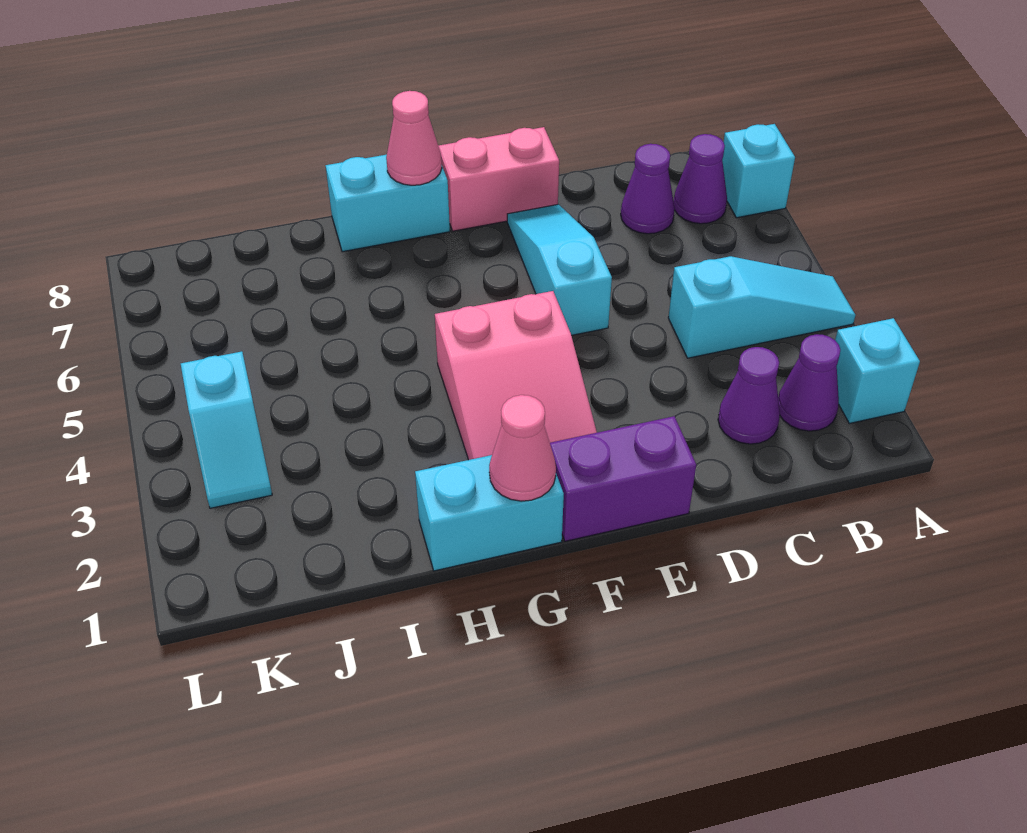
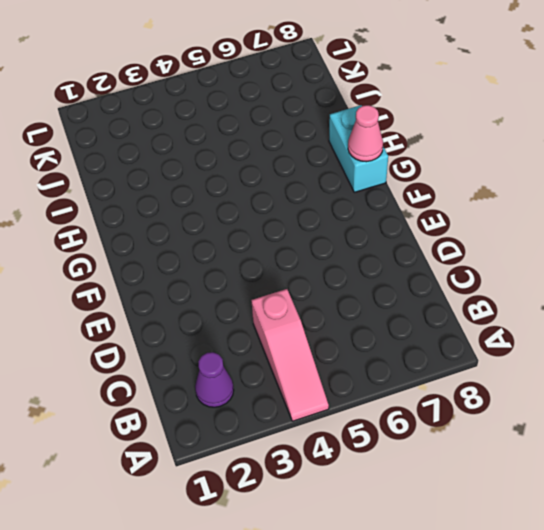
pink slope A4:C4 level 1 top C -> cyan slope A4:C4 level 1 top C
none -> cyan brick A2 level 1
none -> cyan brick A7 level 1
none -> purple cone B7 level 1

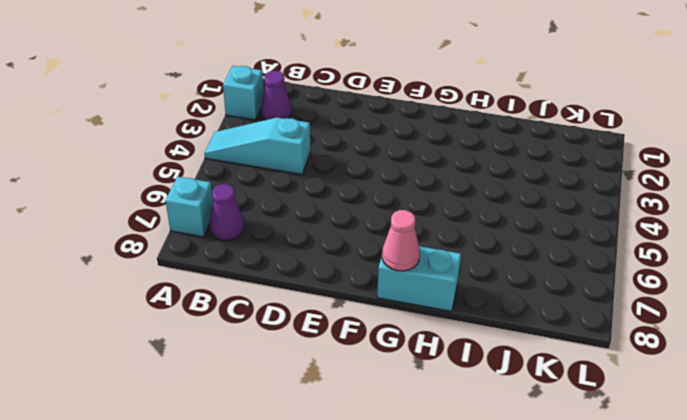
none -> purple cone C2 level 1
none -> purple cone C7 level 1
none -> purple brick E1:F1 level 1

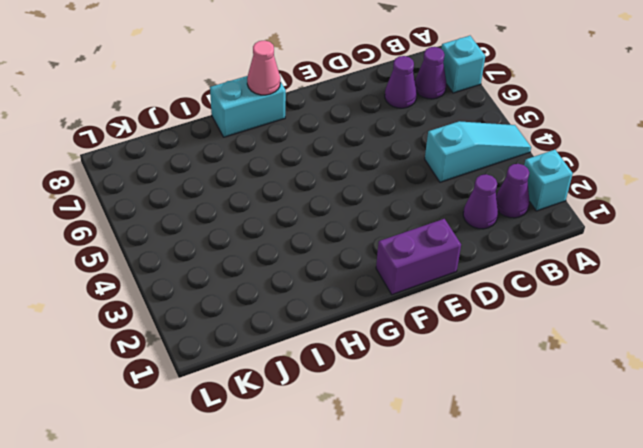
none -> cyan slope E5:E7 level 1 top 5
none -> pink brick E8:F8 level 1
none -> pink slope F2:G4 level 1 top 4

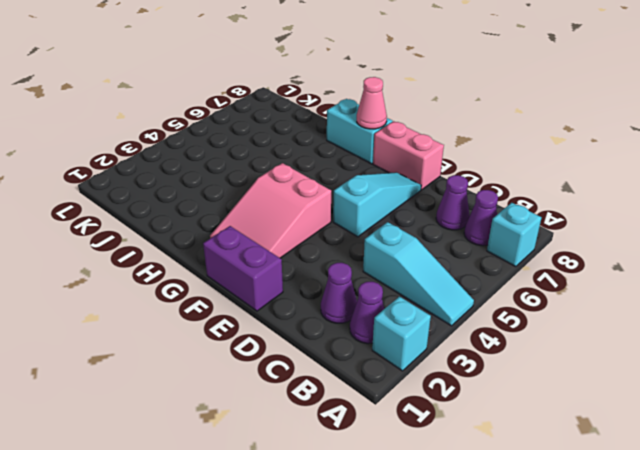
none -> cyan brick G1:H1 level 1
none -> cyan slope K3:K4 level 1 top 4
none -> pink cone G1 level 2

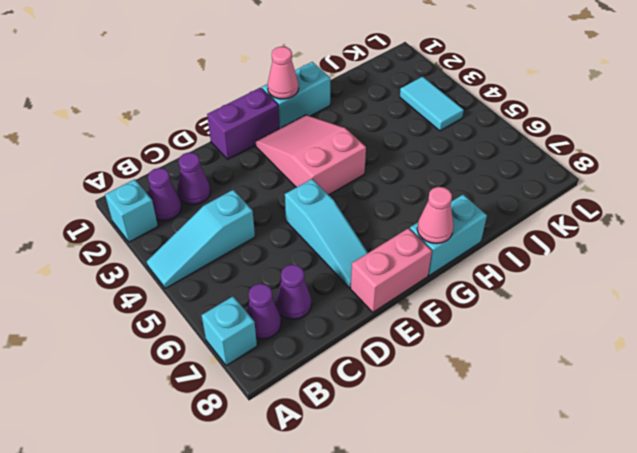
cyan tile K3:K4 level 1 -> cyan slope K3:K4 level 1 top 4

